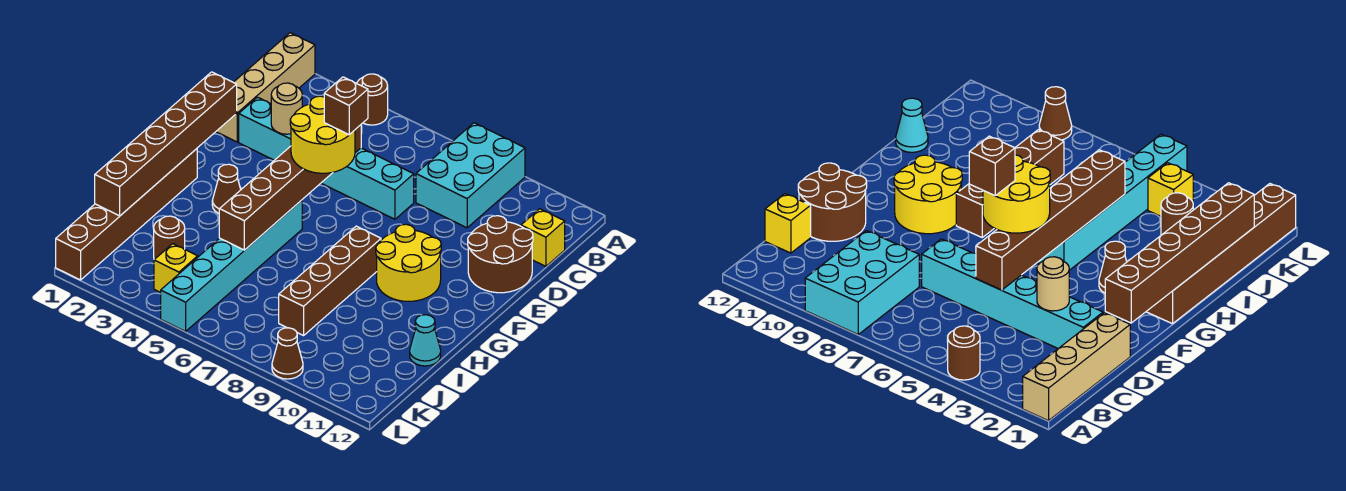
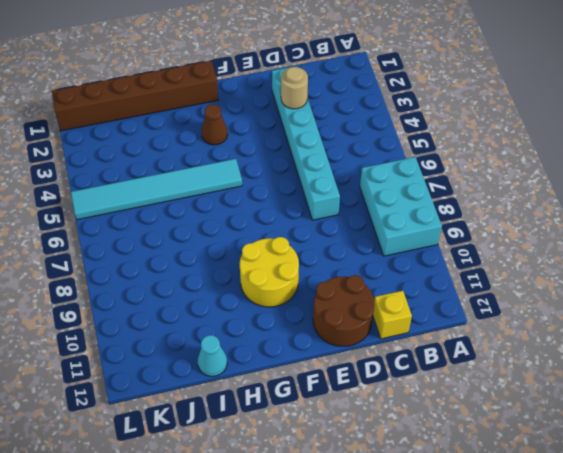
cyan brick A7:B9 level 1 -> cyan brick A8:C9 level 1
cyan tile G5:L5 level 1 -> cyan brick G5:L5 level 1
none -> tan brick A1:D1 level 1
none -> brown round brick A4 level 1
none -> brown brick G8:J8 level 1

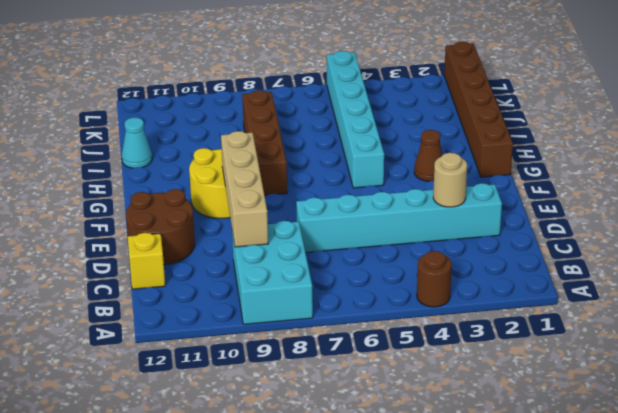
tan brick C9:F9 level 2 -> tan brick A1:D1 level 1
none -> brown round brick J3 level 1
none -> yellow brick K4 level 1
none -> brown cone L9 level 1

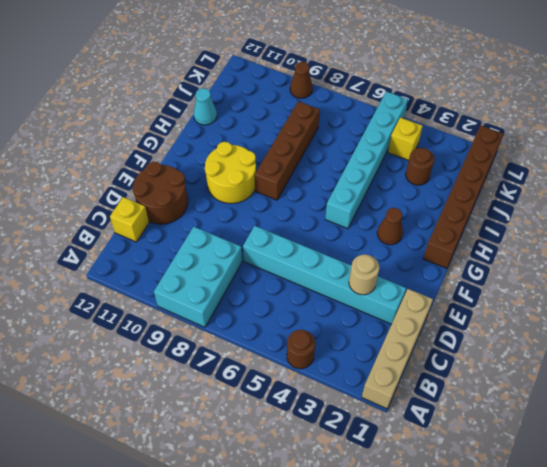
none -> brown brick D5:I5 level 2
none -> brown brick E1:J1 level 2
none -> yellow round brick E5:F6 level 3

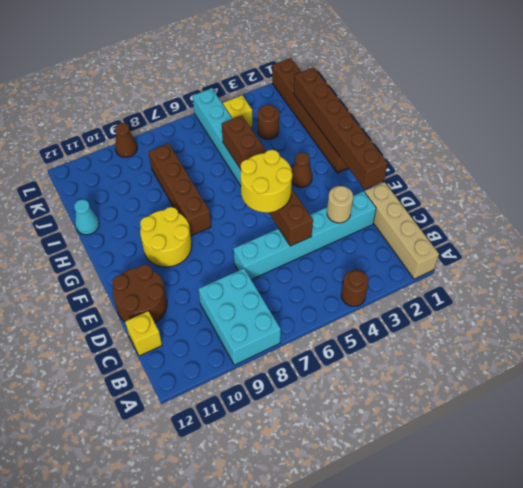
none -> brown brick E6 level 4

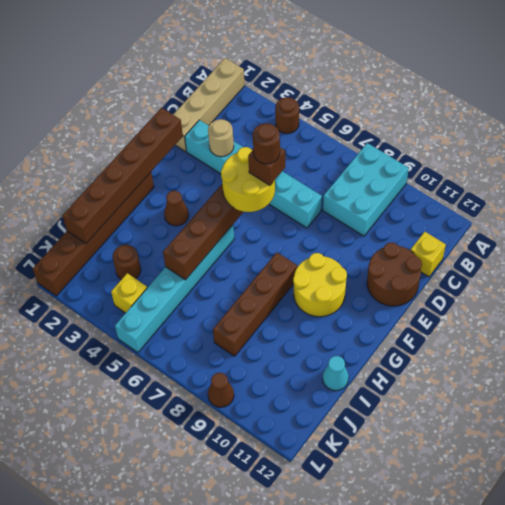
brown round brick E6 level 5 -> none

